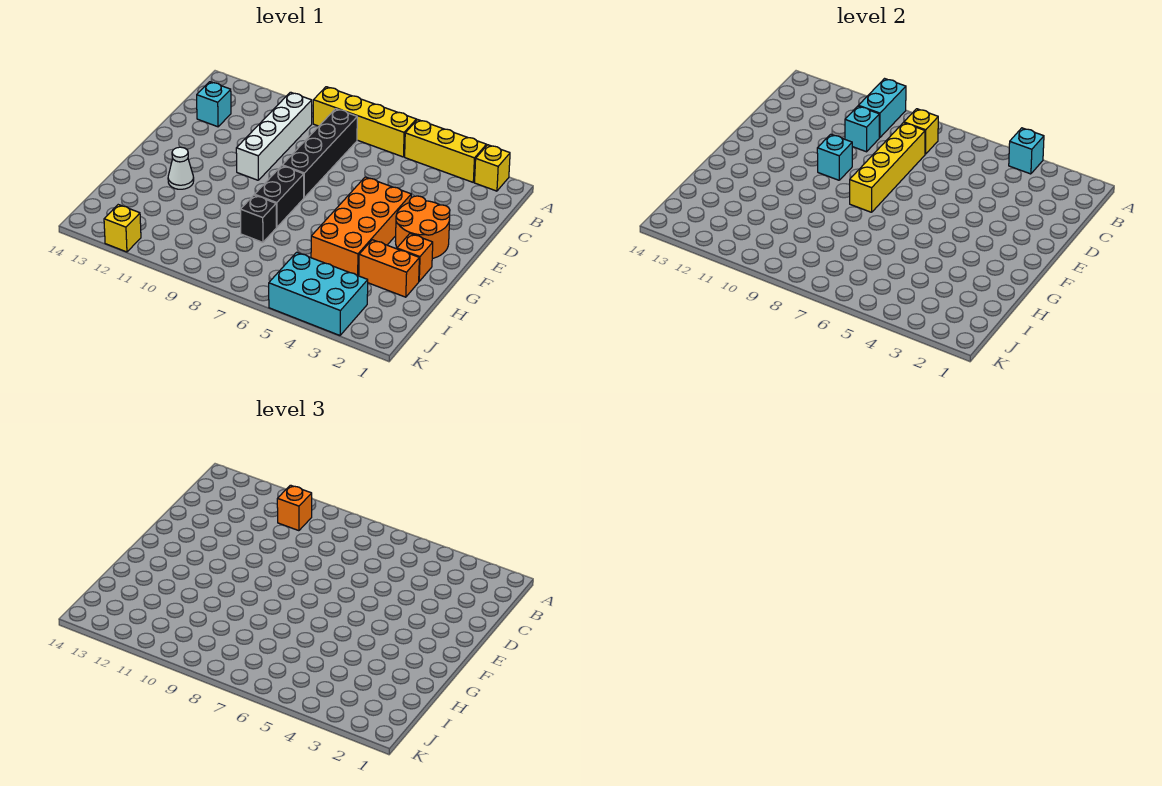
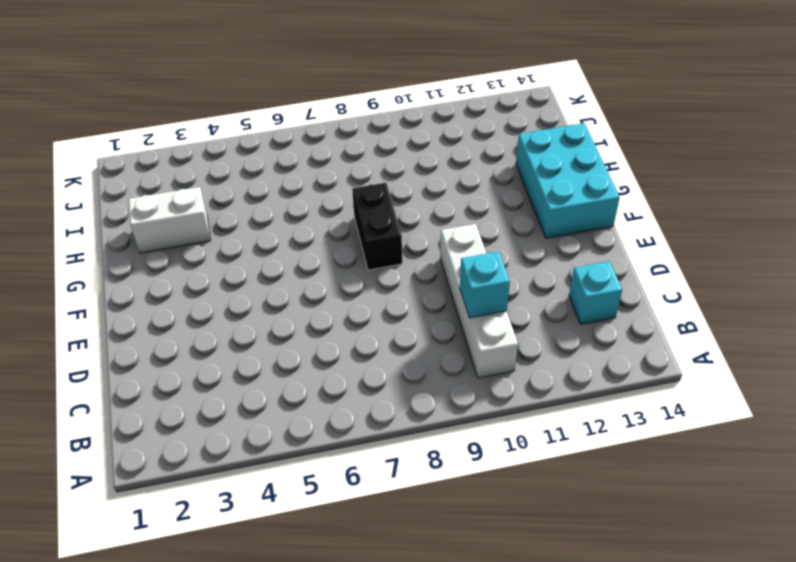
cyan brick F13:H14 level 1 -> cyan brick J3:K5 level 1
white brick H2:H3 level 1 -> orange brick H2:H3 level 1
none -> yellow brick A2 level 1
none -> yellow brick A3:A5 level 1
none -> yellow brick A6:A9 level 1

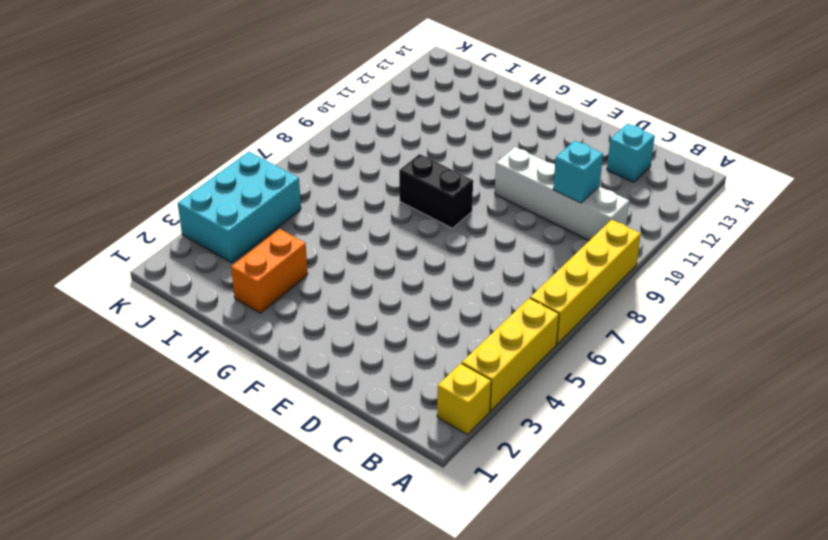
none -> black brick B8:E8 level 1
none -> orange round brick E2:F3 level 1
none -> orange brick E4:H5 level 1

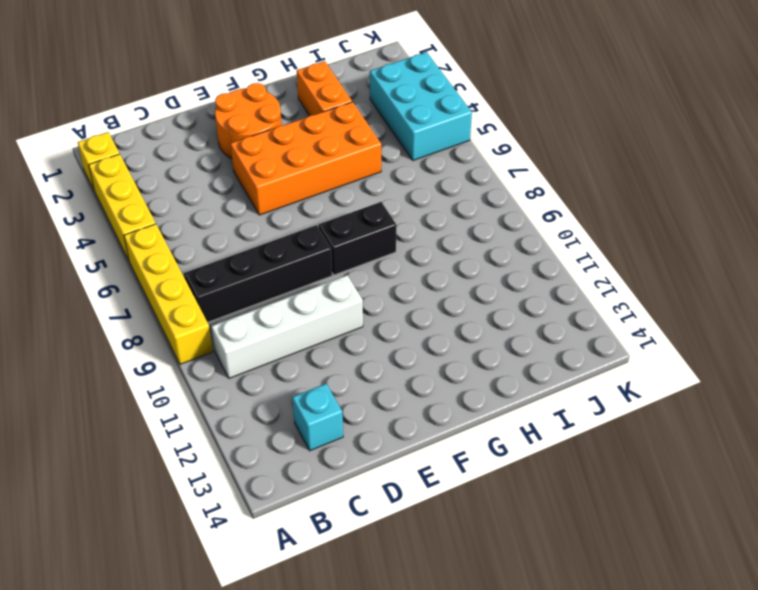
none -> orange brick G2 level 1
none -> white cone G12 level 1
none -> black brick H8 level 1

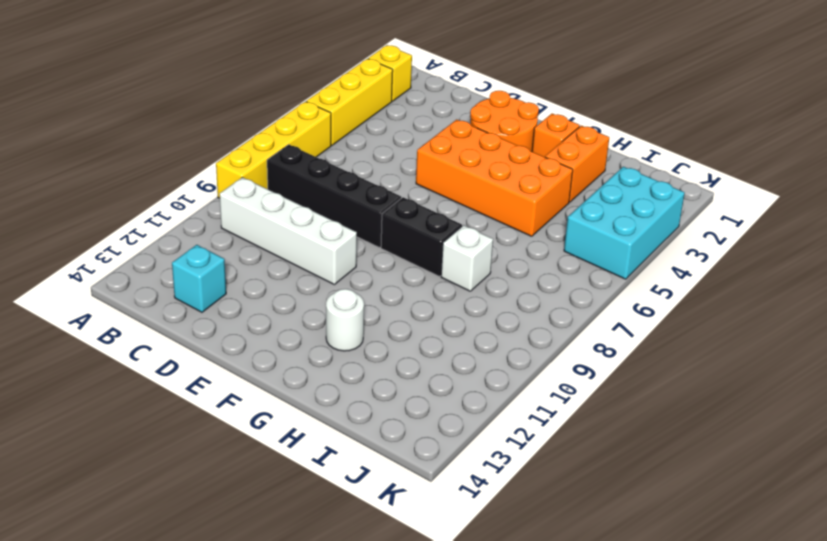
white round brick G12 level 1 -> white cone G12 level 1
white brick H8 level 1 -> black brick H8 level 1
none -> yellow brick K12 level 1
none -> cyan brick A4 level 2
none -> cyan brick A10:B10 level 2

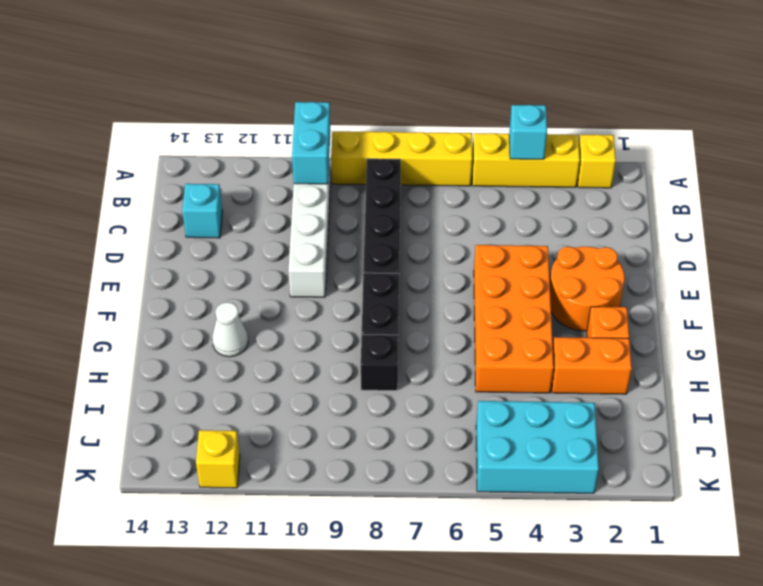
none -> yellow brick B8 level 2
none -> yellow brick C8:F8 level 2
none -> cyan brick C10 level 2

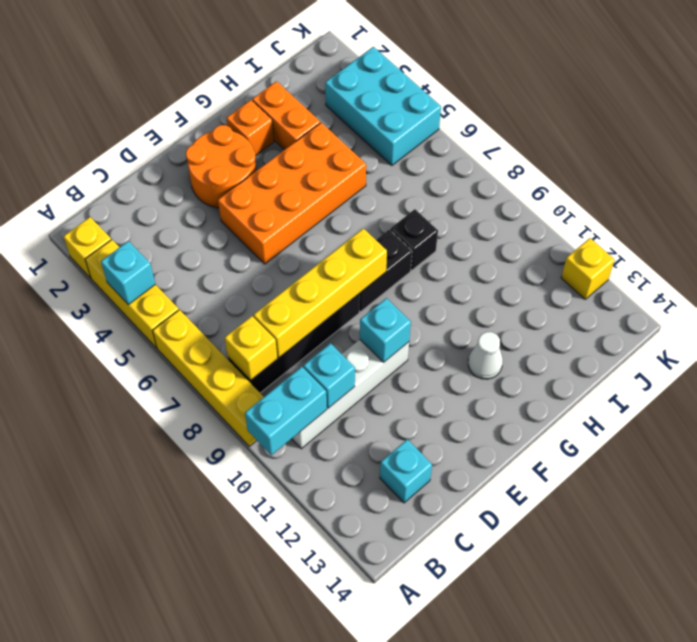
none -> orange brick B10 level 3

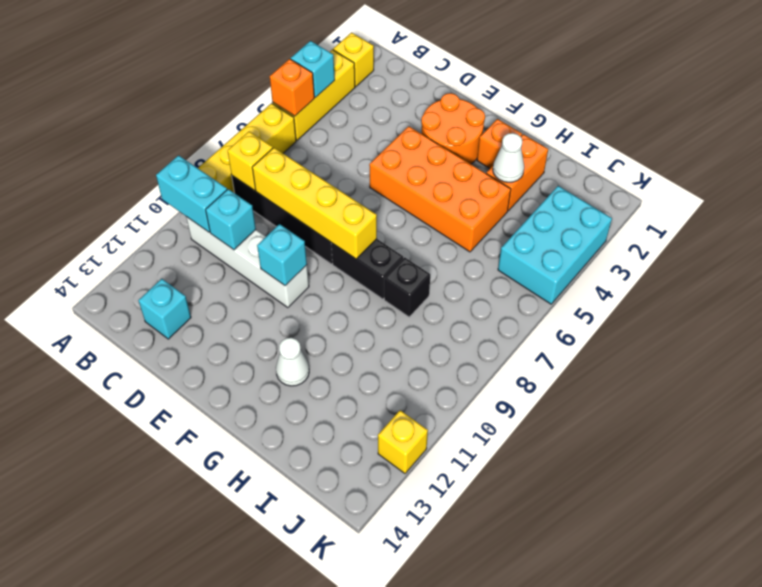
orange brick A5 level 2 -> orange brick B10 level 3
white cone H3 level 2 -> none

